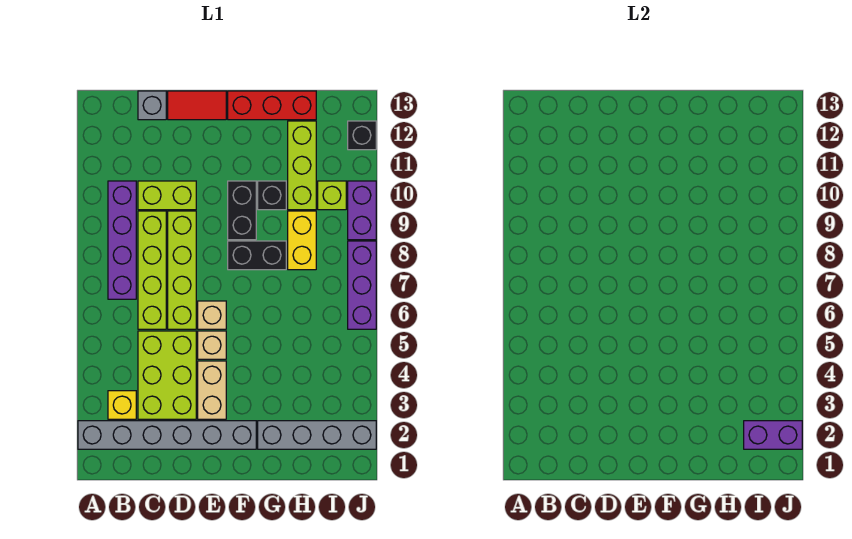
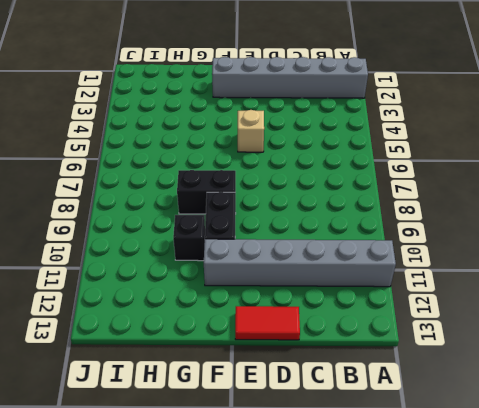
grey brick A11:F11 level 1 -> none
none -> yellow brick B3 level 1
none -> purple brick B7:B10 level 1
none -> lime brick C3:D5 level 1

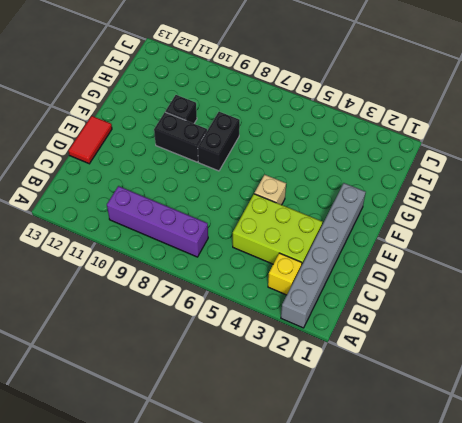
none -> lime brick C6:C9 level 1
none -> lime brick C10:D10 level 1
none -> grey brick C13 level 1

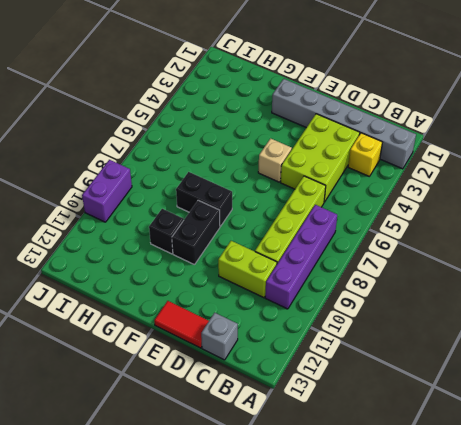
none -> lime brick D6:D9 level 1
none -> tan brick E3:E4 level 1
none -> tan brick E6 level 1

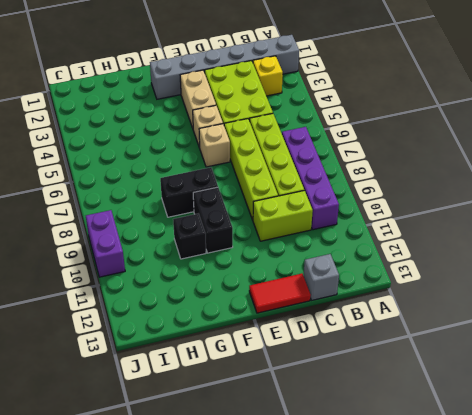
none -> red brick F13:H13 level 1
none -> grey brick G2:J2 level 1
none -> yellow brick H8:H9 level 1

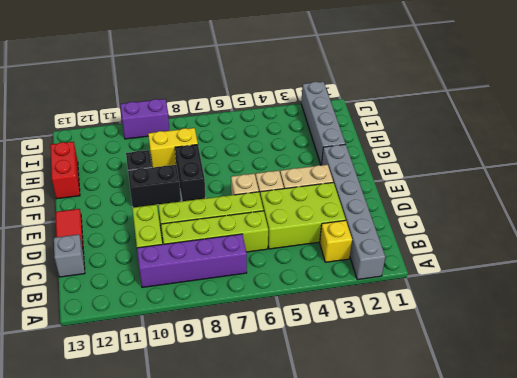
red brick G13:H13 level 1 -> red brick F13:H13 level 1
none -> lime brick H10:H12 level 1
none -> lime brick I10 level 1
none -> purple brick J6:J8 level 1

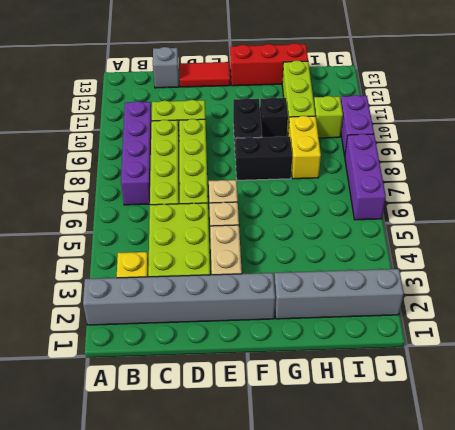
none -> black brick J12 level 1
none -> purple brick I2:J2 level 2

